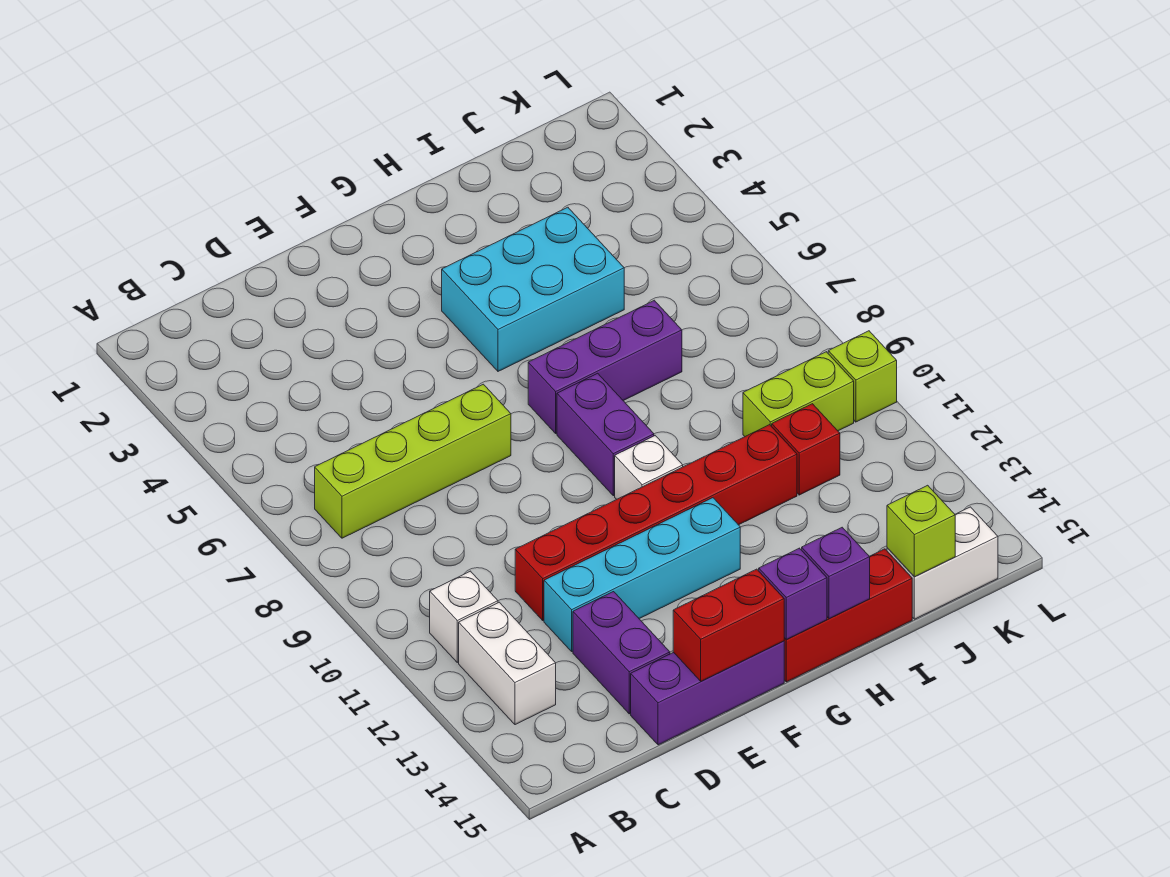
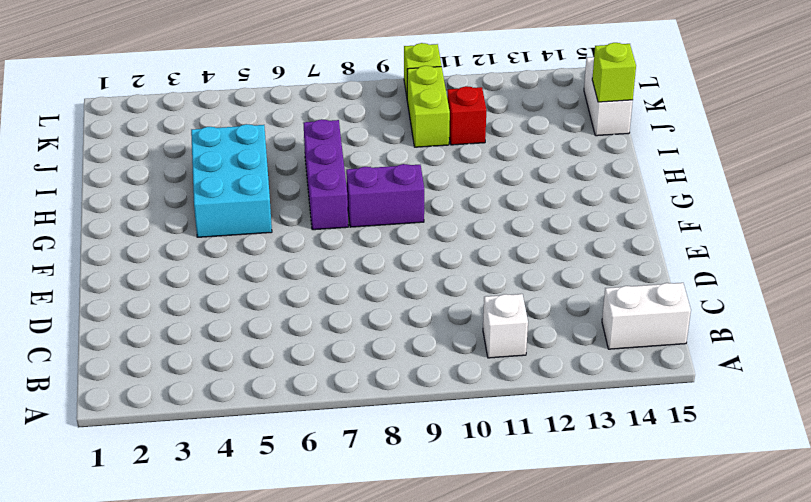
white brick B14:B15 level 1 -> white brick B12:B13 level 1
none -> lime brick B7:E7 level 1
none -> red brick D11:I11 level 1
none -> cyan brick D12:G12 level 1

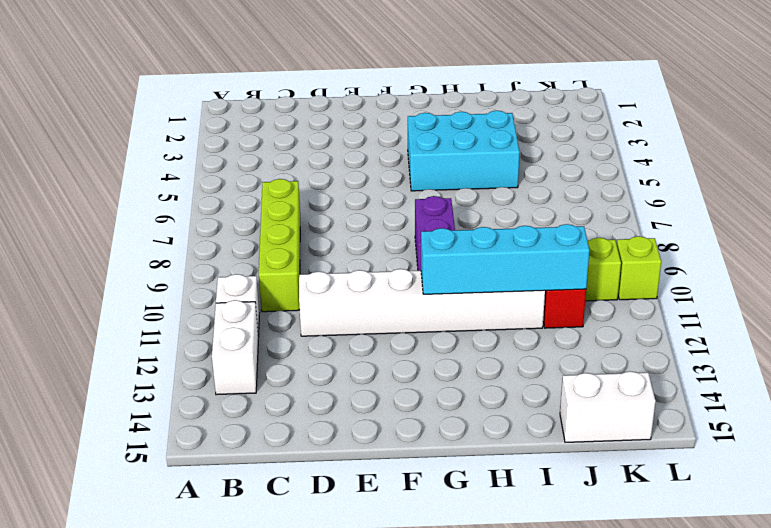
lime brick C7:C10 level 1 -> lime brick B7:E7 level 1
white brick D11:I11 level 1 -> red brick D11:I11 level 1
cyan brick G11:J11 level 2 -> cyan brick D12:G12 level 1
none -> purple brick D13:D14 level 1
none -> purple brick D15:F15 level 1
none -> purple brick G7:I7 level 1

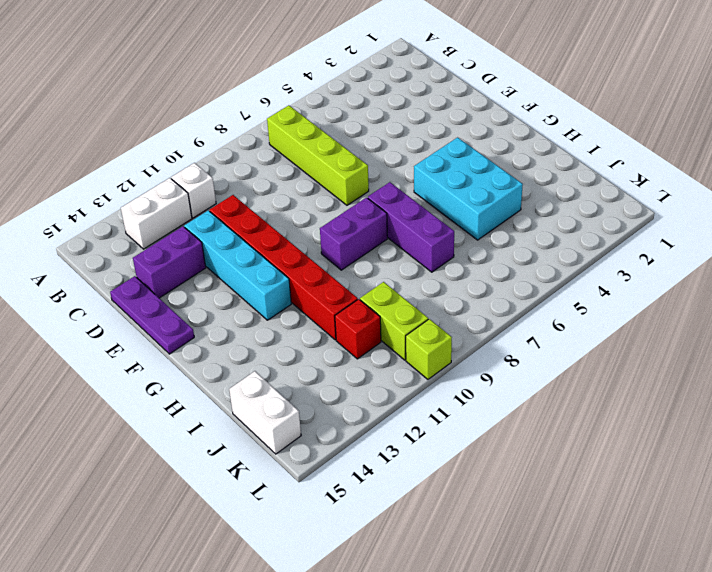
purple plate D15:F15 level 1 -> purple brick D15:F15 level 1
none -> white brick G10 level 1
none -> red brick G15:I15 level 1
none -> red brick E15:F15 level 2

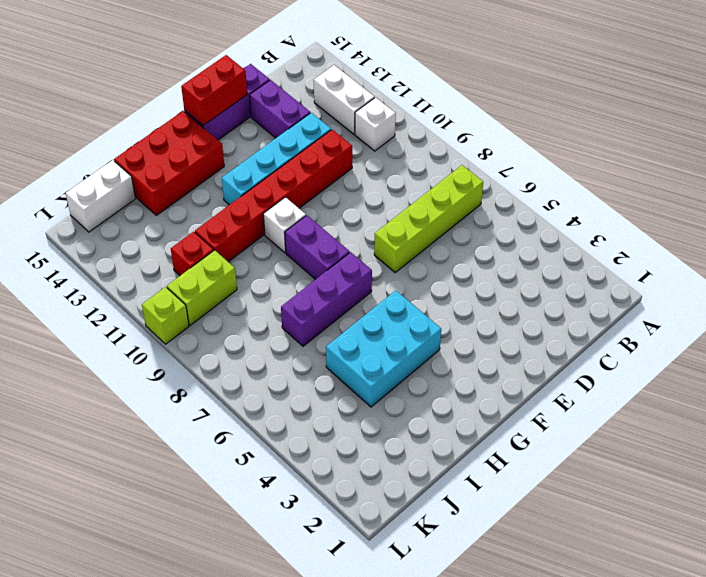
red brick G14:I15 level 1 -> red brick G15:I15 level 1
none -> purple brick G15 level 2
none -> purple brick H15 level 2
none -> lime brick J15 level 2

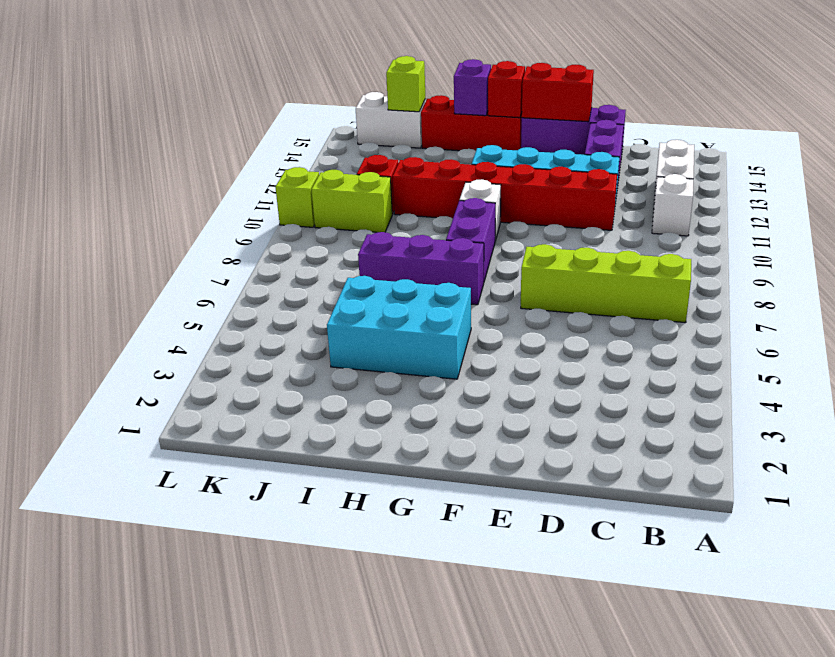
red brick G15 level 2 -> purple brick G15 level 2

